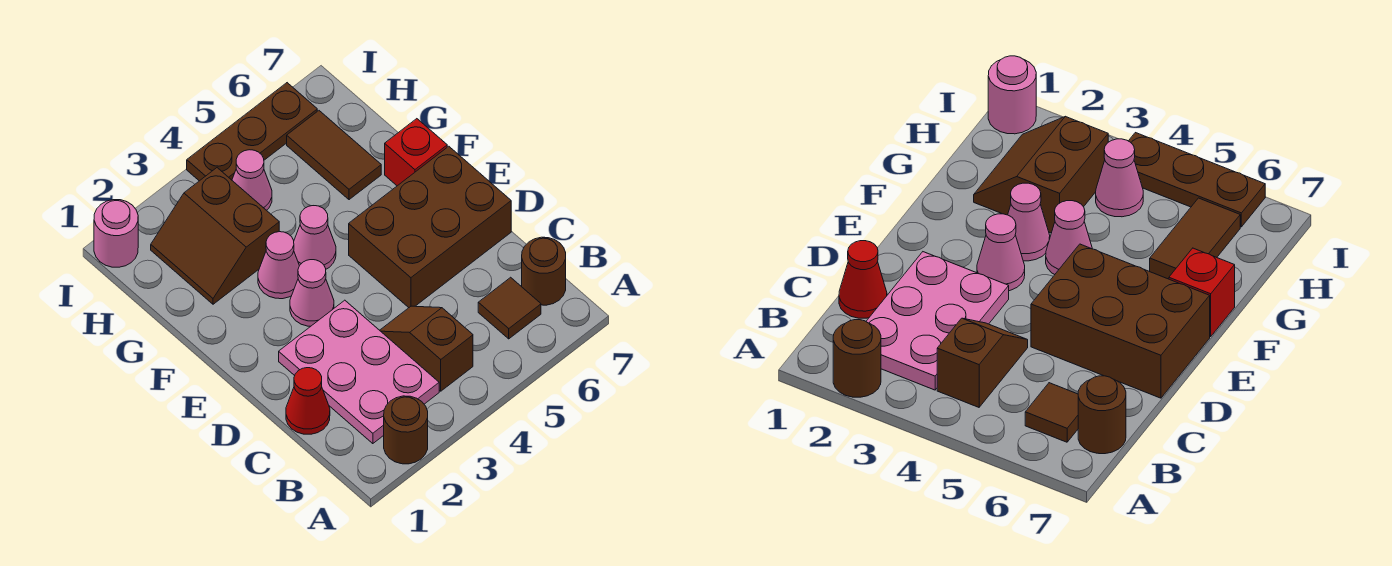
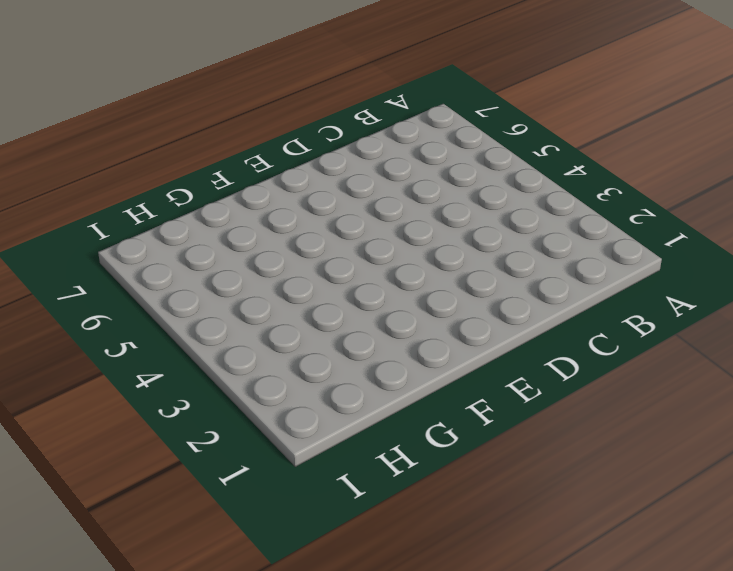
none -> brown round brick A2 level 1
none -> pink plate B2:D3 level 1
none -> brown slope B4:C4 level 1 top B

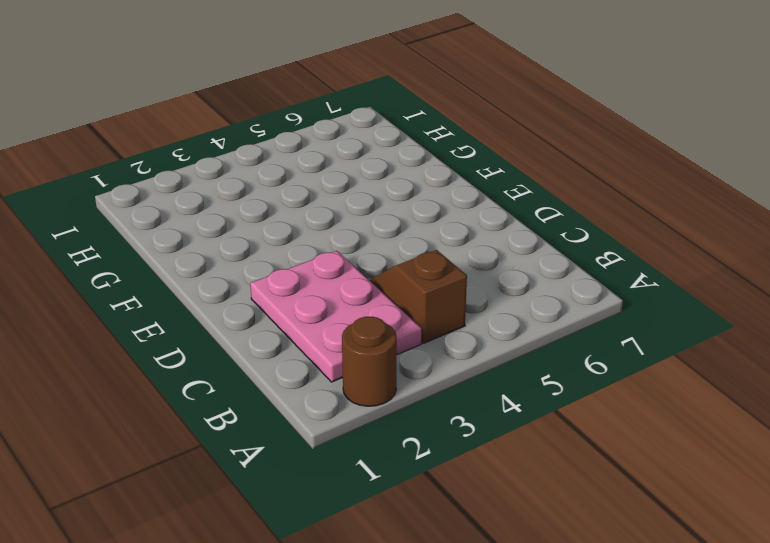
none -> brown tile B6 level 1
none -> brown round brick B7 level 1
none -> red cone C1 level 1

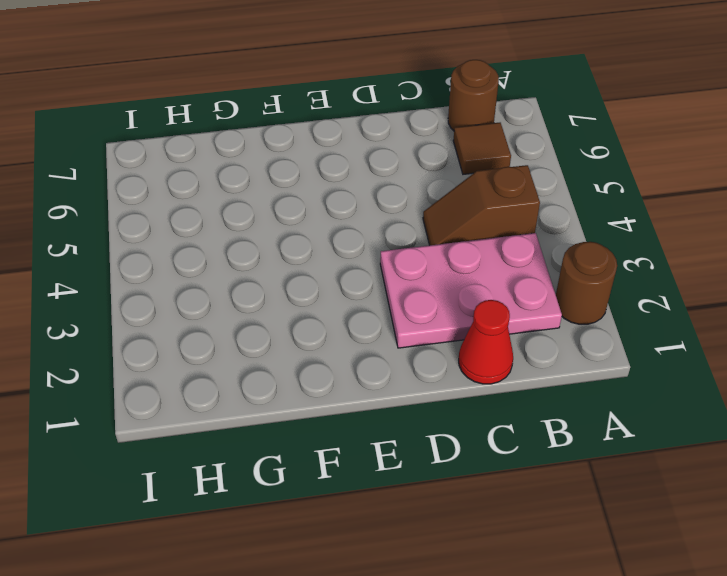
none -> brown brick D5:E7 level 1
none -> pink cone E3 level 1
none -> pink cone F3 level 1

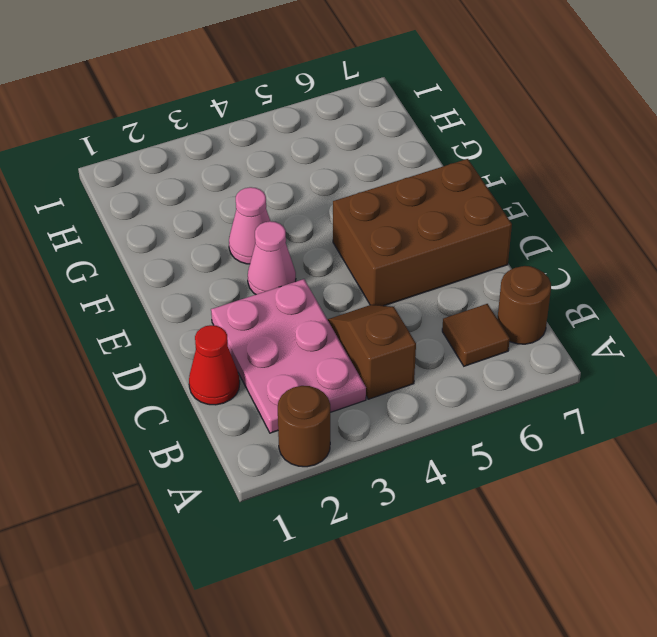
none -> pink cone F4 level 1
none -> red brick F7 level 1
none -> brown slope G2:H3 level 1 top 3

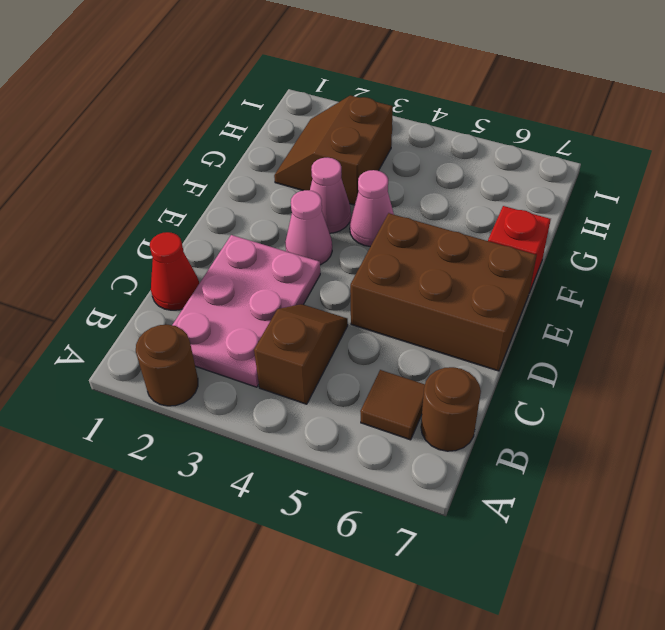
none -> brown tile G6:H6 level 1
none -> pink cone H4 level 1
none -> pink round brick I1 level 1

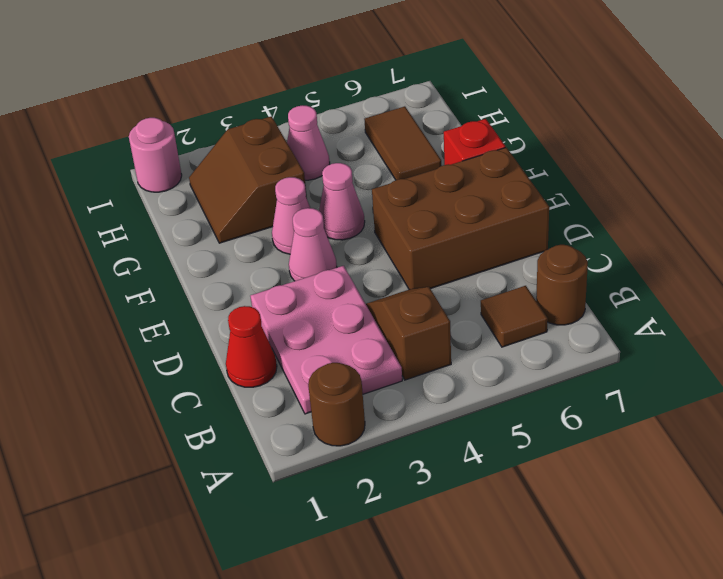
none -> brown plate I4:I6 level 1

